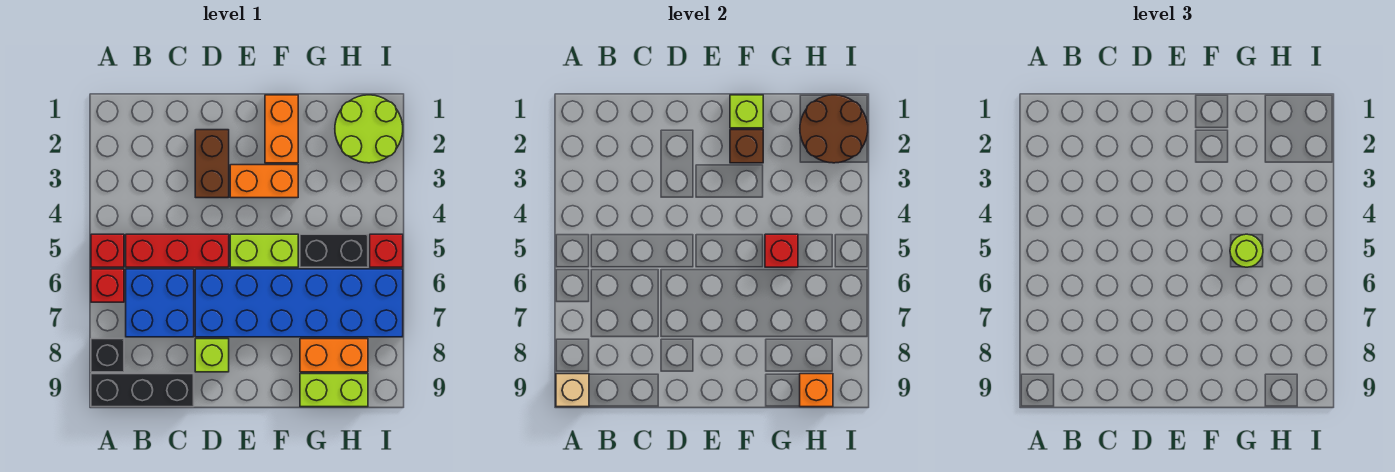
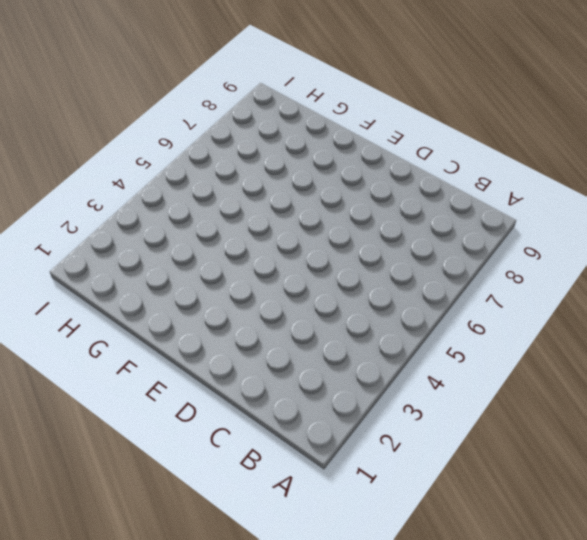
none -> red brick A5 level 1
none -> red brick A6 level 1
none -> black brick A8 level 1

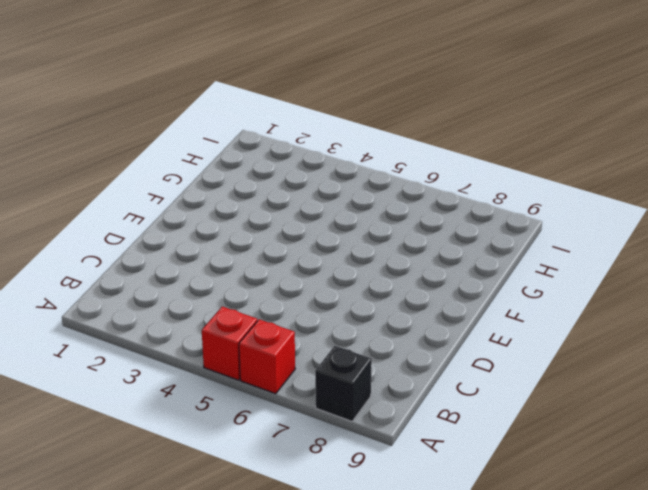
none -> black brick A9:C9 level 1
none -> red brick B5:D5 level 1
none -> blue brick B6:C7 level 1

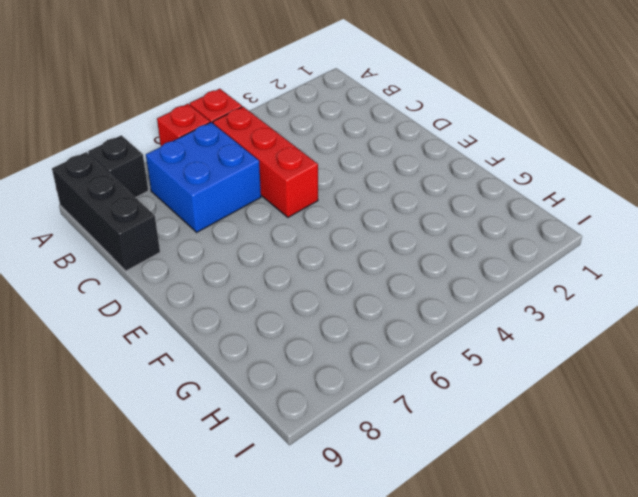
none -> brown brick D2:D3 level 1
none -> blue brick D6:I7 level 1
none -> lime brick D8 level 1

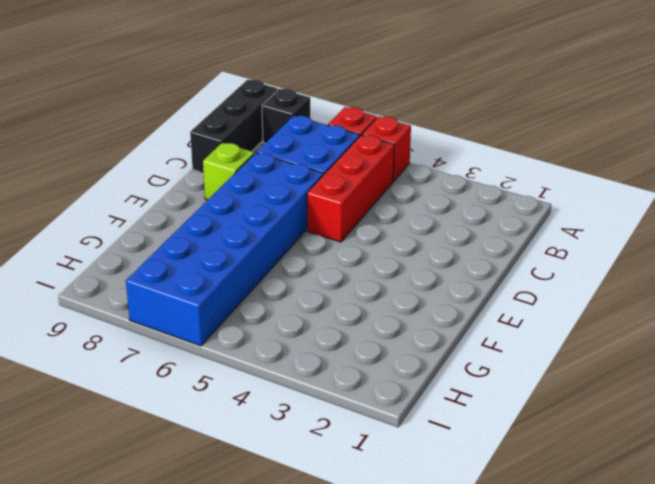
none -> brown brick D2:D3 level 1
none -> orange brick E3:F3 level 1
none -> lime brick E5:F5 level 1

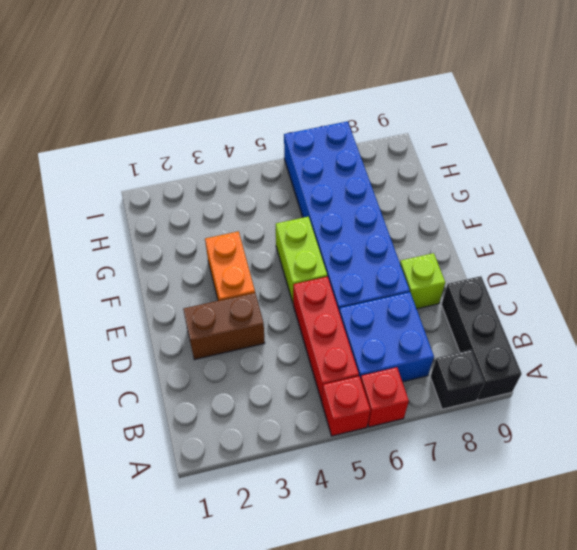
none -> orange brick F1:F2 level 1
none -> black brick G5:H5 level 1
none -> orange brick G8:H8 level 1

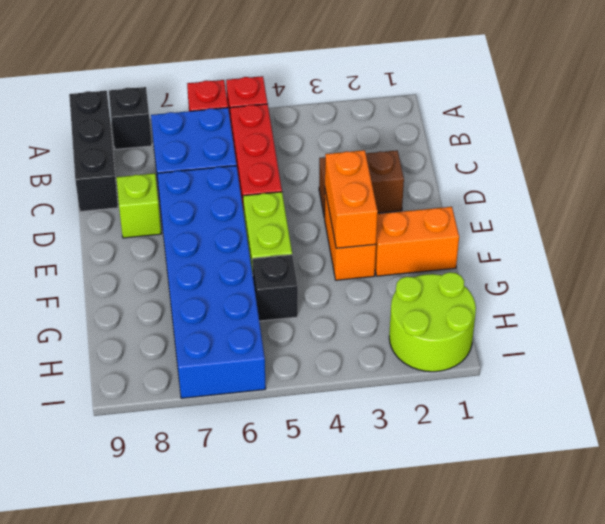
orange brick E3:F3 level 2 -> orange brick G8:H8 level 1
black brick G5 level 1 -> black brick G5:H5 level 1
none -> lime brick G9:H9 level 1
none -> red brick I5 level 1
none -> tan brick A9 level 2

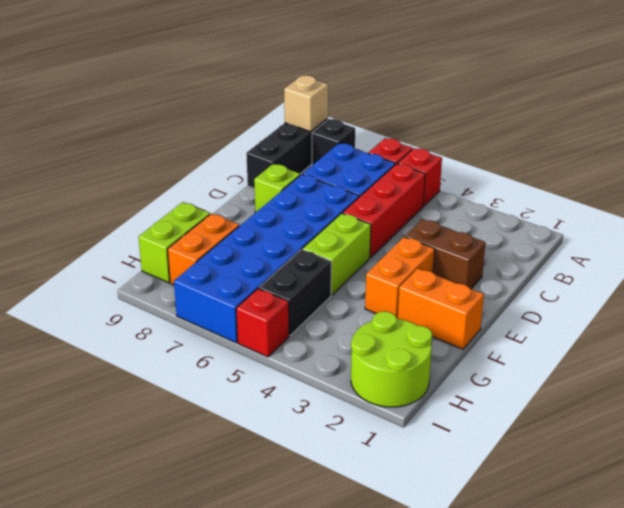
none -> lime brick F1 level 2
none -> brown brick F2 level 2
none -> red brick G5 level 2

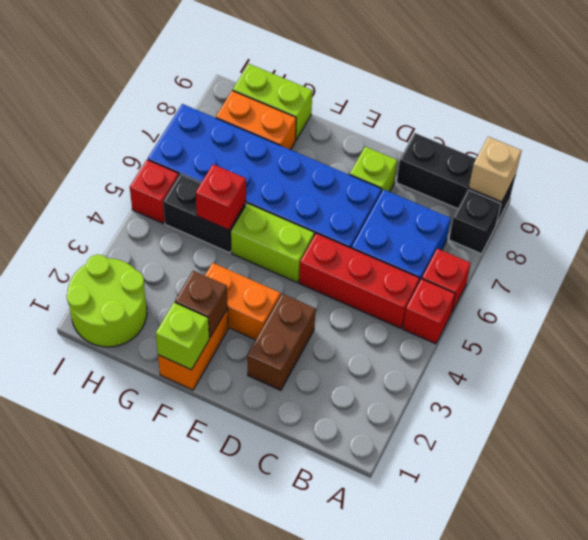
none -> brown round brick H1:I2 level 2
none -> orange brick H9 level 2
none -> lime round brick G5 level 3

